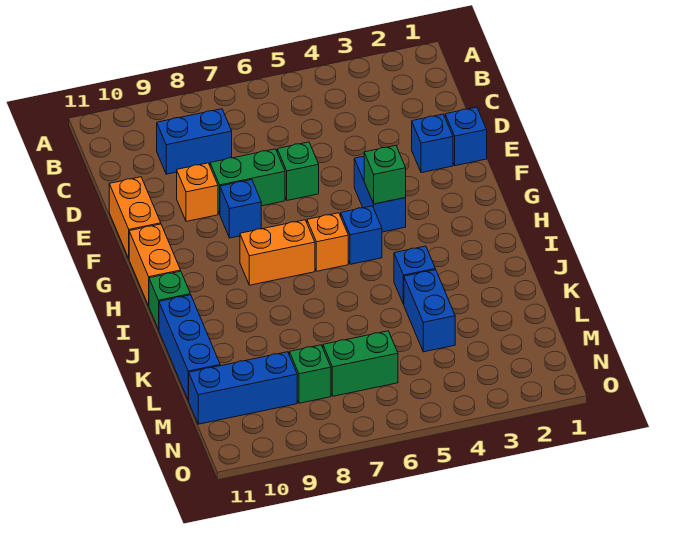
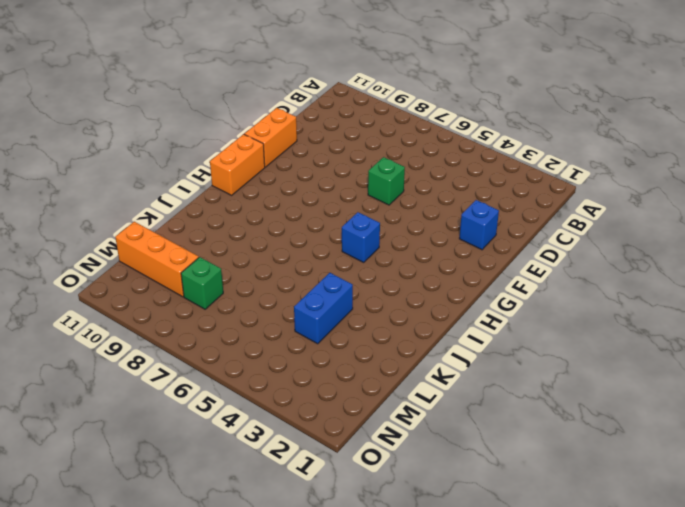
orange brick M9:M11 level 1 -> blue brick M9:M11 level 1
none -> blue brick C8:C9 level 1
none -> blue brick E1 level 1
none -> green brick E7:E8 level 1

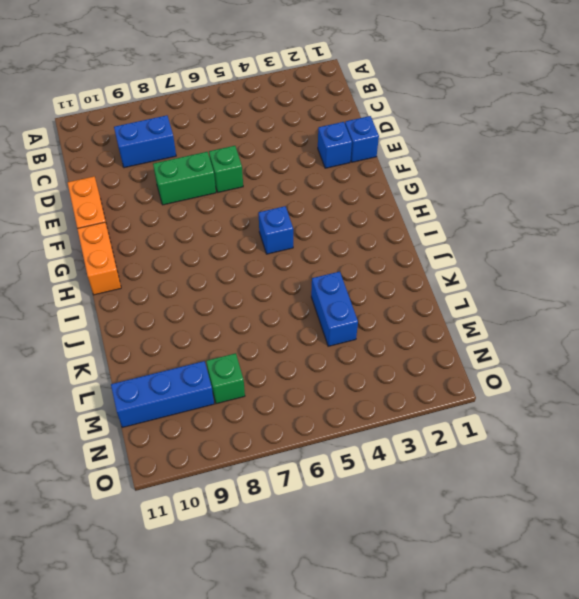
none -> orange brick E9 level 1
none -> blue brick F4:G4 level 1
none -> blue brick F8 level 1

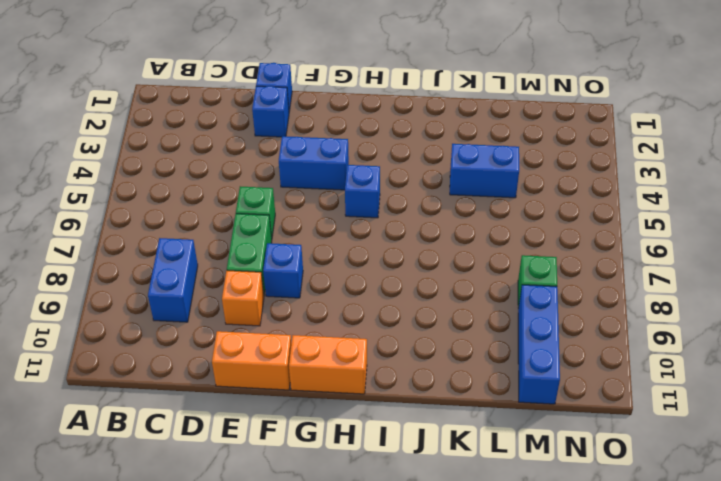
none -> orange brick H6 level 1
none -> orange brick H7:H8 level 1
none -> green brick I11 level 1

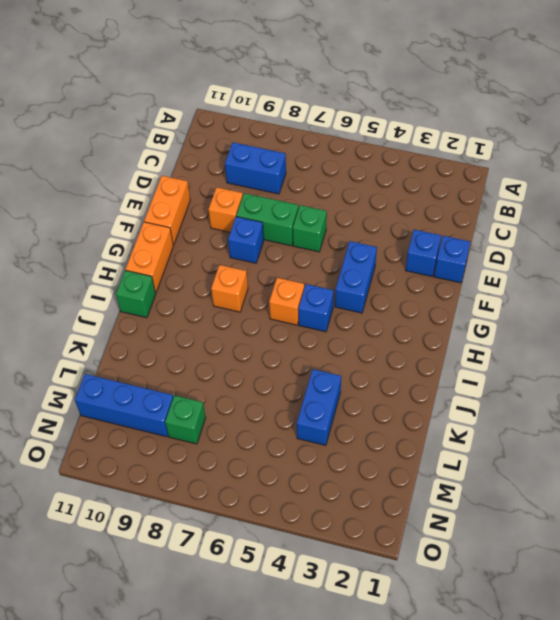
orange brick H8 level 1 -> orange brick H7:H8 level 1
none -> blue brick J4 level 1
none -> blue brick J11:L11 level 1
none -> green brick M6:M7 level 1

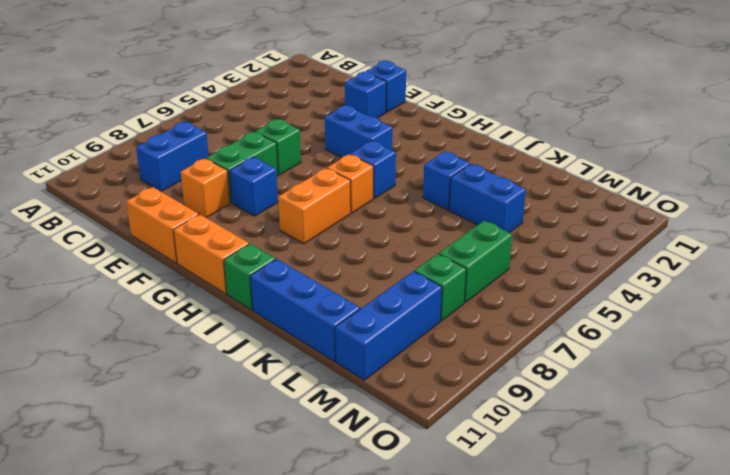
none -> green brick G4 level 2

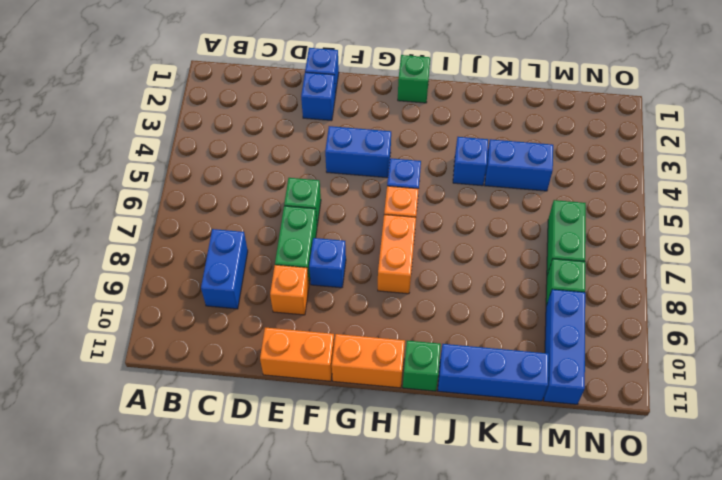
green brick H1 level 1 -> green brick G4 level 2

